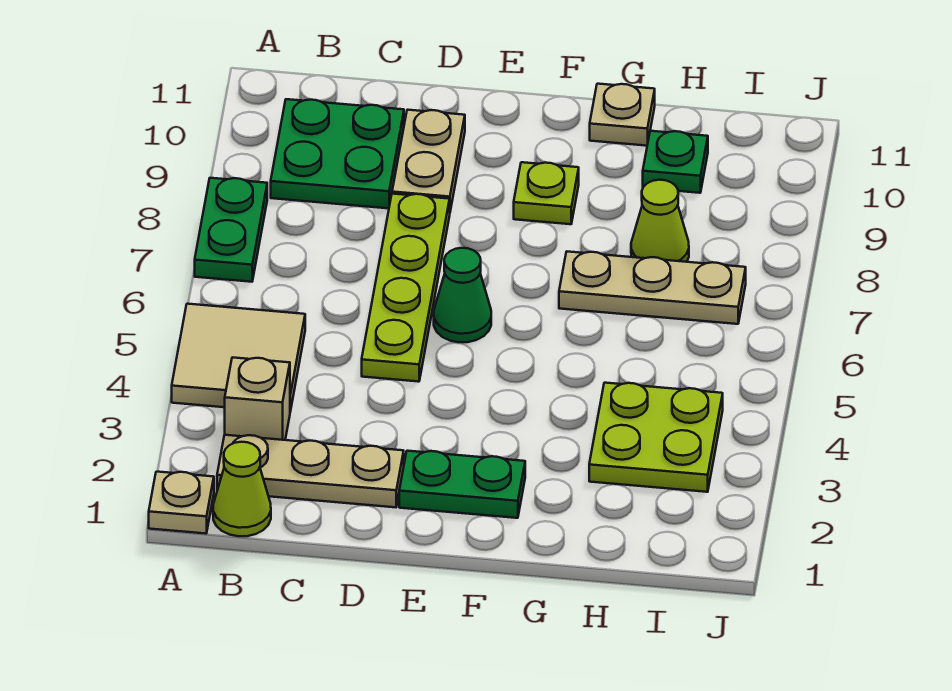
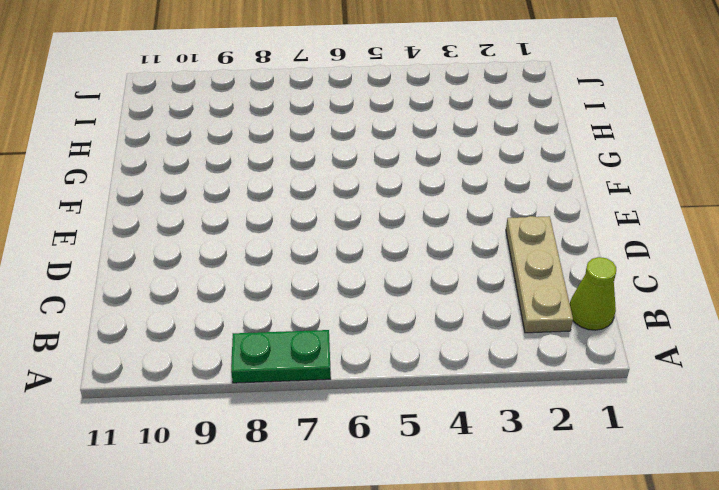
none -> tan plate A1 level 1
none -> tan tile A4:B5 level 1
none -> tan brick B3 level 1

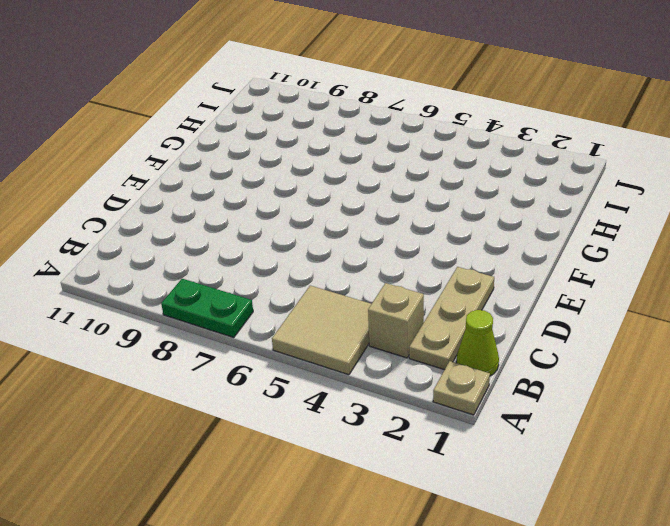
none -> green plate B9:C10 level 1
none -> lime plate D5:D8 level 1
none -> tan plate D9:D10 level 1

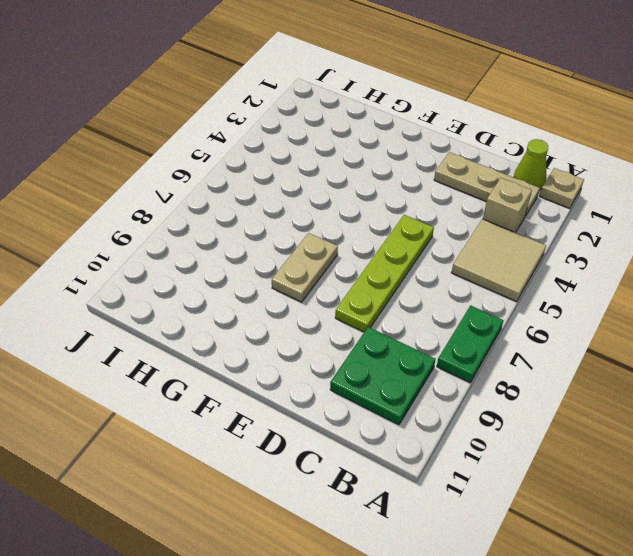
tan plate F7:F8 level 1 -> tan plate D9:D10 level 1
none -> green plate E2:F2 level 1
none -> green cone E6 level 1
none -> lime plate F9 level 1

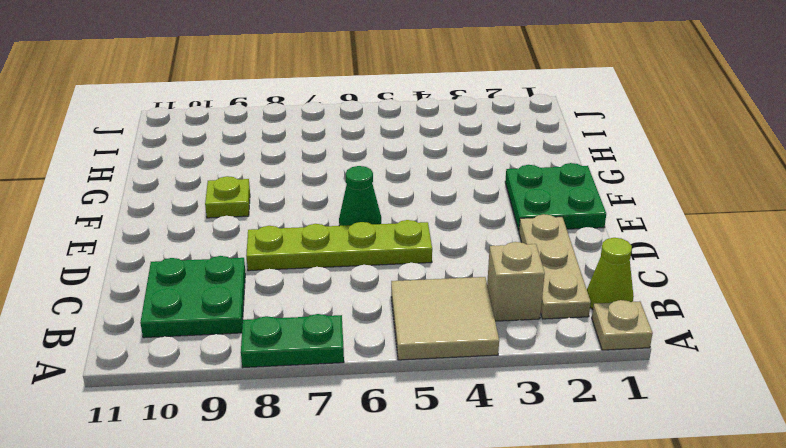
green plate E1:F2 level 1 -> green plate E2:F2 level 1
none -> tan plate D9:D10 level 1
none -> tan plate G7:I7 level 1
none -> tan plate G11 level 1

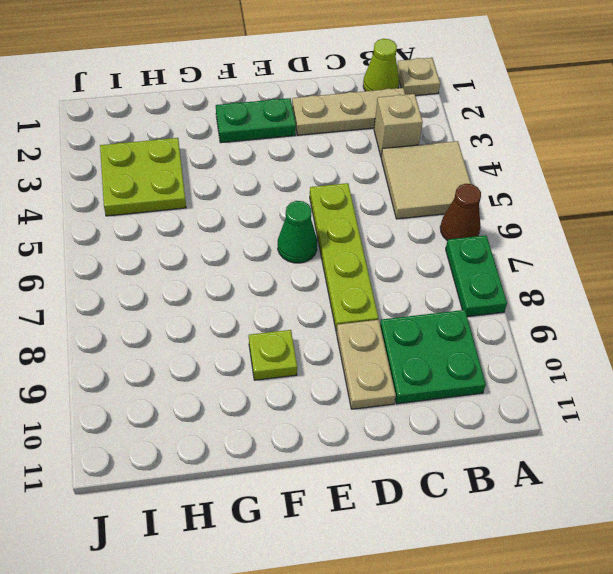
brown cone A6 level 1 -> none
none -> tan plate G7:I7 level 1
none -> tan plate G11 level 1
none -> lime cone H8 level 1

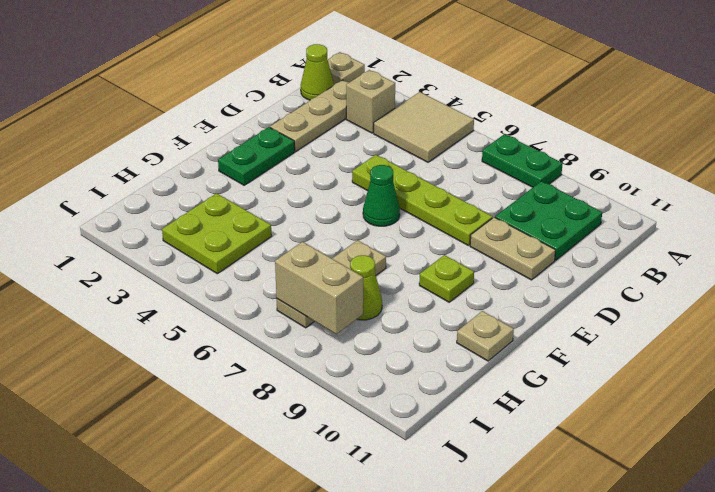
tan brick I7:I8 level 2 -> none
none -> green plate H10 level 1

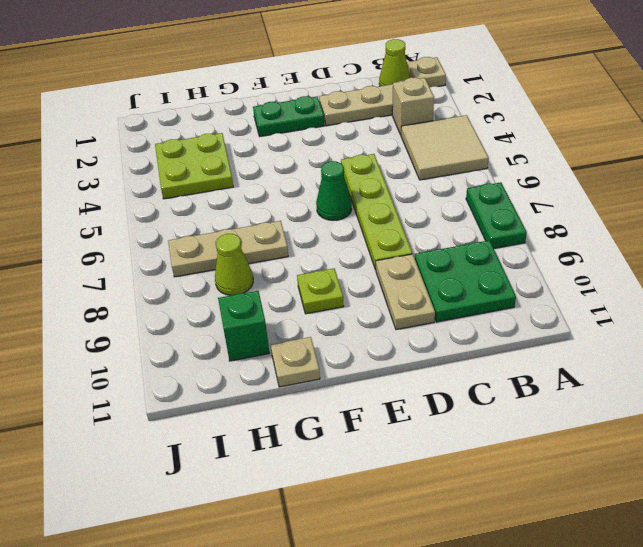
green brick H10 level 1 -> green plate H10 level 1

